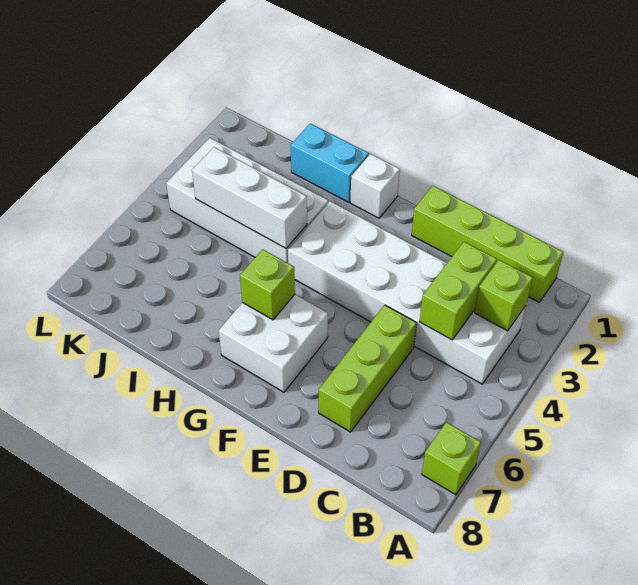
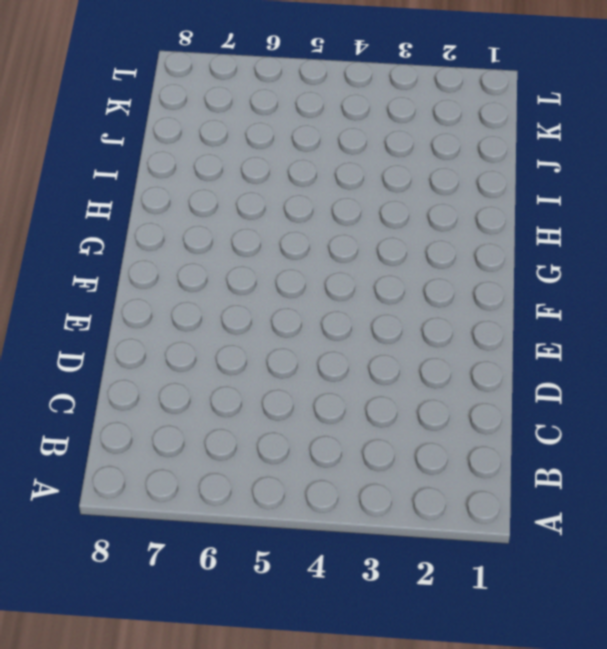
none -> lime brick A7 level 1
none -> lime brick B1:E1 level 1
none -> white brick B3:G4 level 1

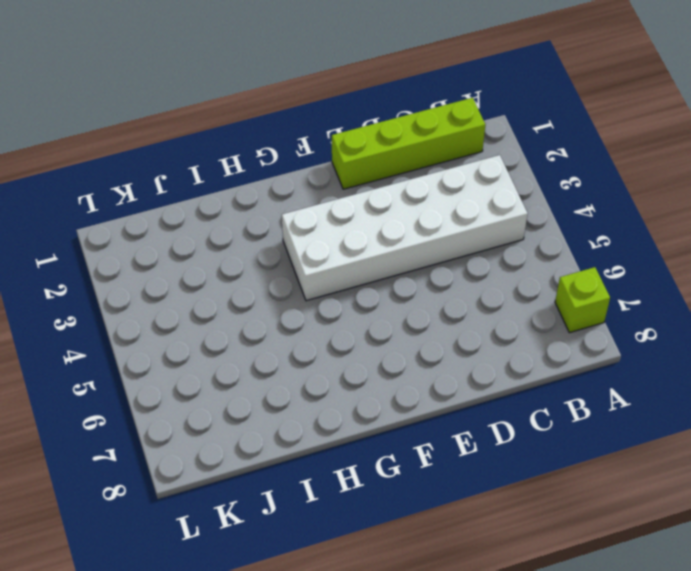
none -> lime brick D5:D7 level 1
none -> white brick F6:G7 level 1
none -> white brick G1 level 1

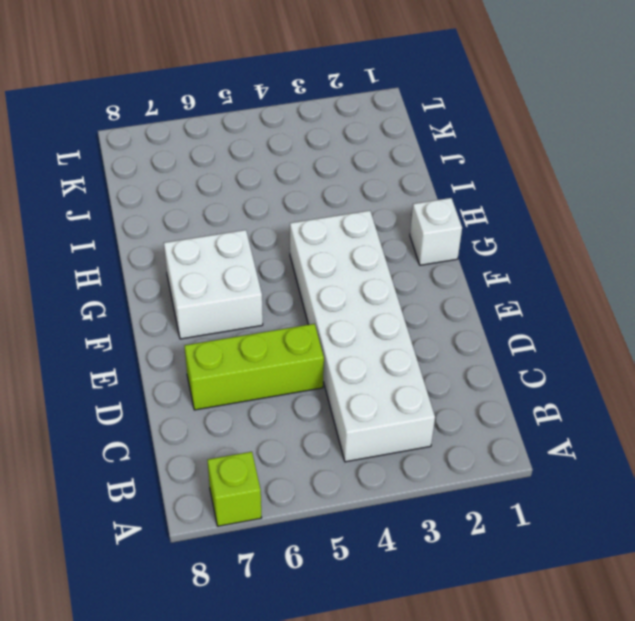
none -> lime brick B1:E1 level 1
none -> cyan brick H1:I1 level 1
none -> white brick H3:K4 level 1

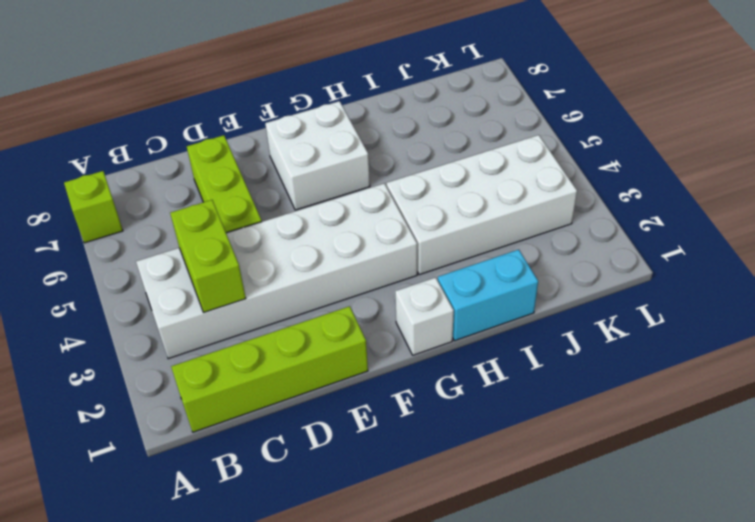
none -> lime brick B3 level 2
none -> lime brick G6 level 2
none -> white brick H4:J4 level 2

